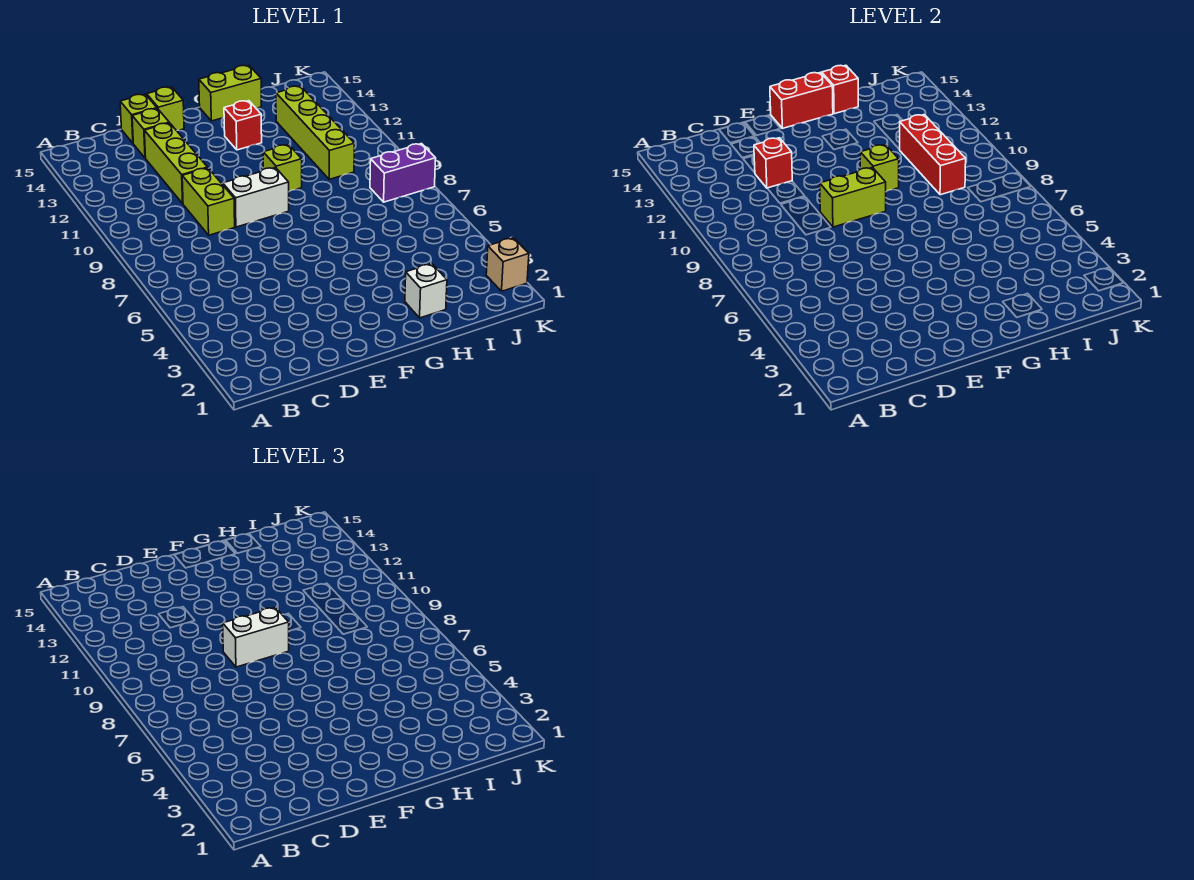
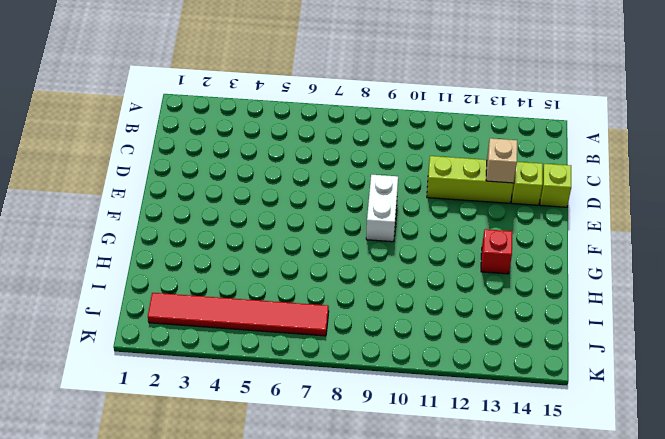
tan brick D13 level 2 -> tan brick K2 level 1
red tile J2:J7 level 1 -> none
none -> lime brick D9:D10 level 1
none -> lime brick E15 level 1
none -> lime brick G10 level 1

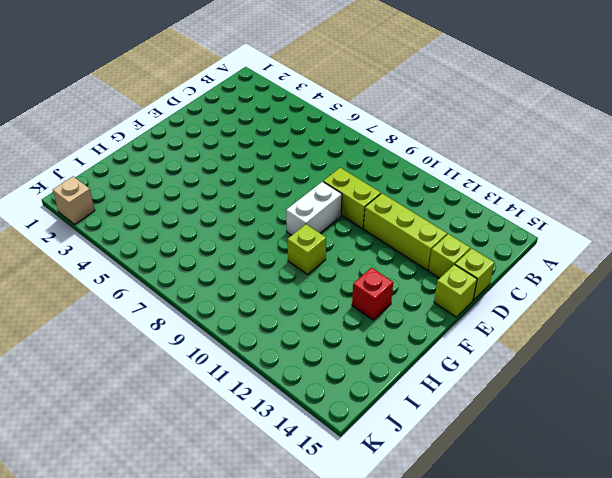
none -> lime brick G15:H15 level 1
none -> white brick H2 level 1
none -> lime brick I10:I13 level 1

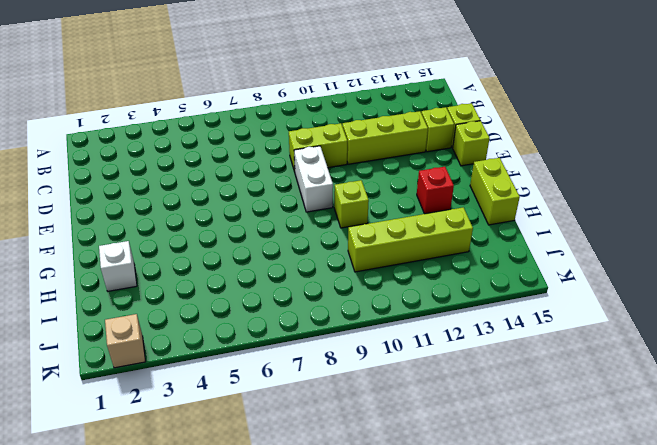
none -> purple brick J8:K8 level 1
none -> red brick D12 level 2
none -> lime brick E9:F9 level 2

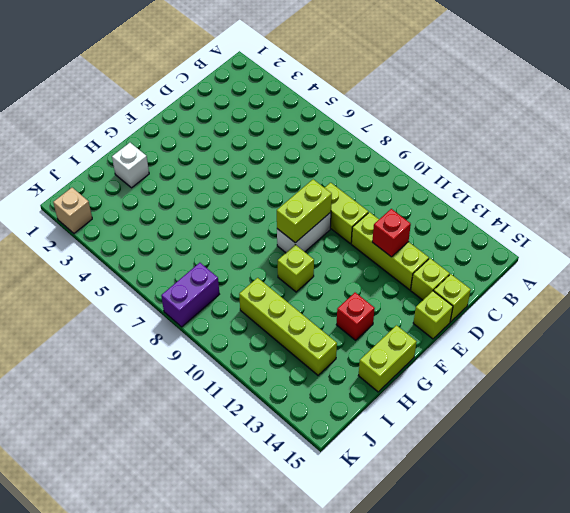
none -> red brick F15:G15 level 2
none -> lime brick G10 level 2
none -> red brick H15 level 2

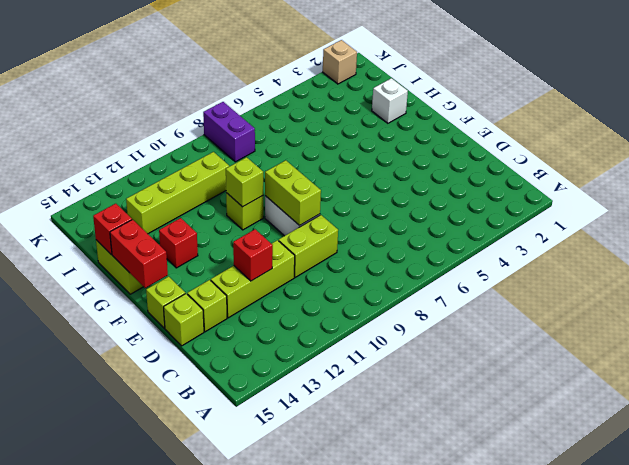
none -> red brick I9:I11 level 2
none -> white brick E9:F9 level 3

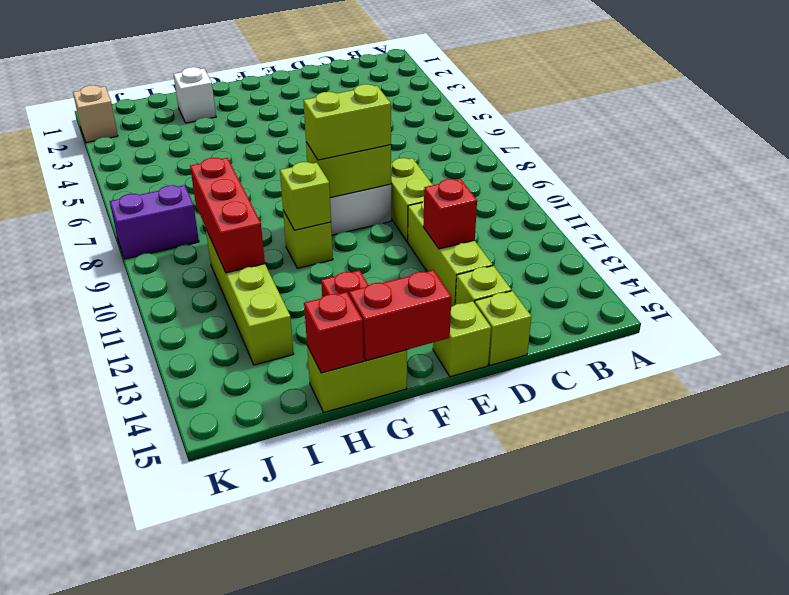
lime brick E9:F9 level 3 -> white brick E9:F9 level 3

